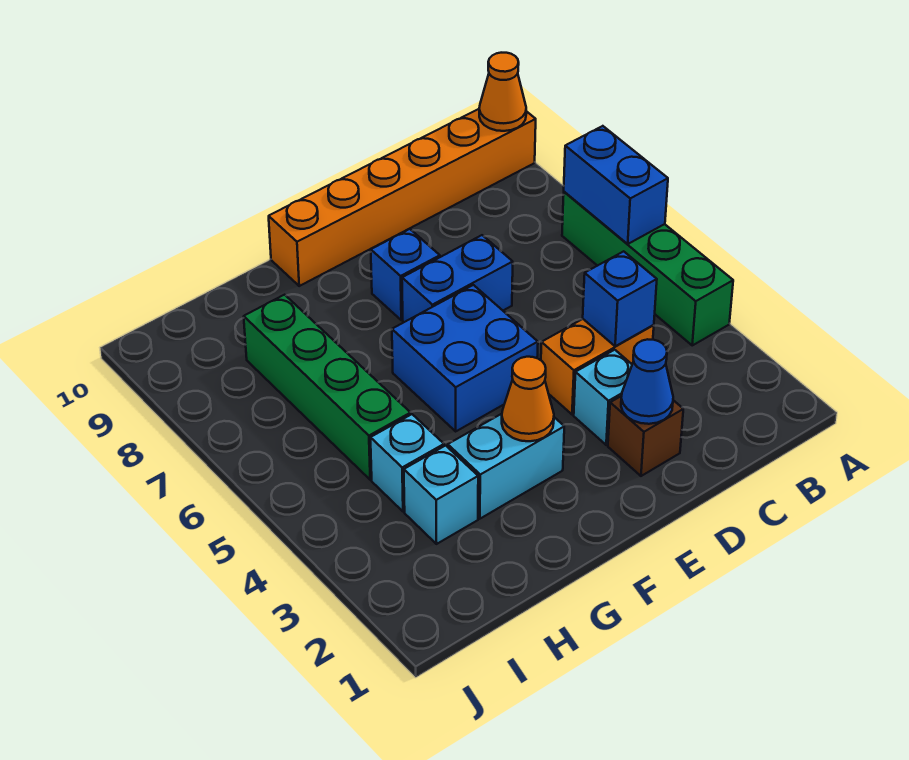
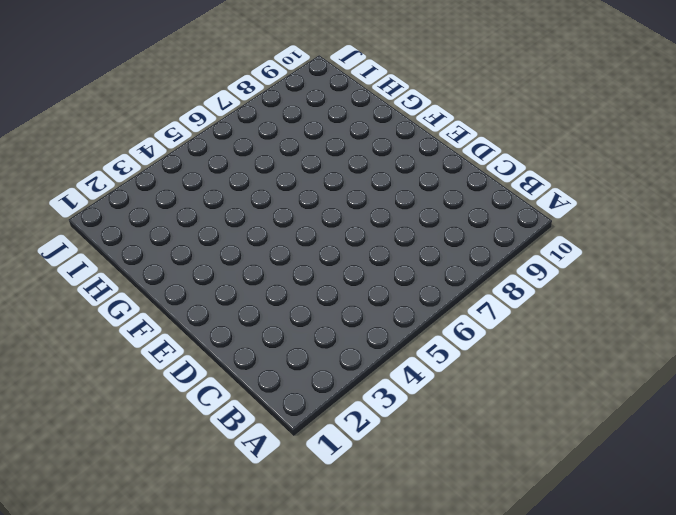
none -> green brick A4:A7 level 1
none -> orange brick A10:F10 level 1
none -> orange brick C4:D4 level 1

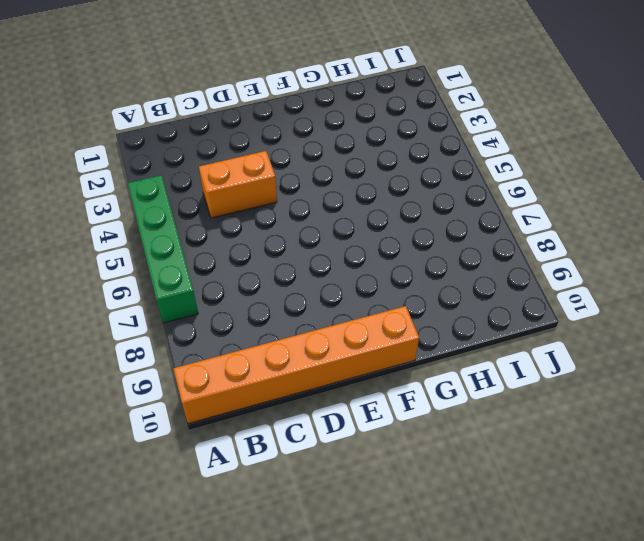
none -> brown brick D2 level 1
none -> cyan brick D3 level 1
none -> blue brick D7:E7 level 1

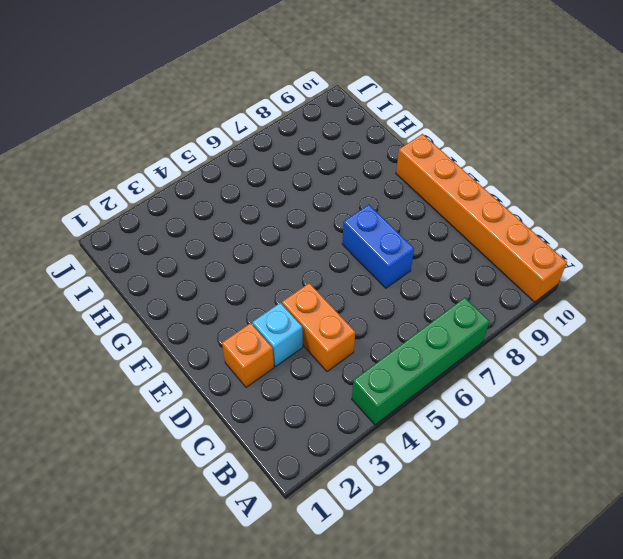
orange brick D2 level 1 -> brown brick D2 level 1
none -> blue brick E5:F6 level 1
none -> blue brick E8 level 1
none -> cyan brick F3:G3 level 1

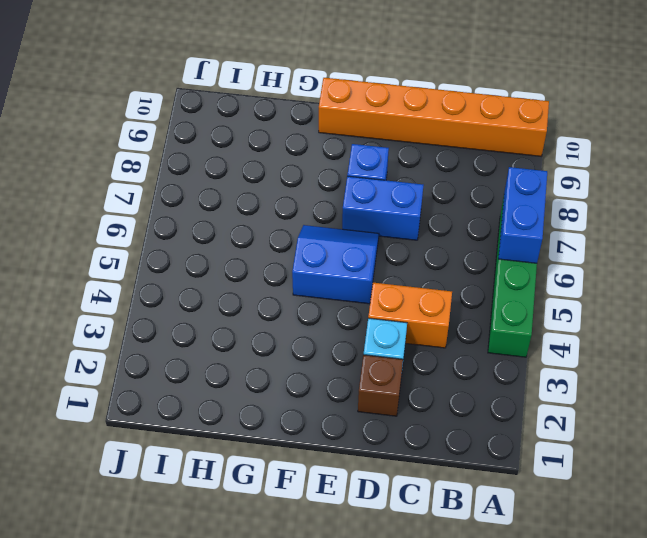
blue slope E5:F6 level 1 top 5 -> blue brick E5:F6 level 1
none -> cyan brick F3:G3 level 1
none -> cyan brick H3 level 1
none -> cyan brick H4 level 1

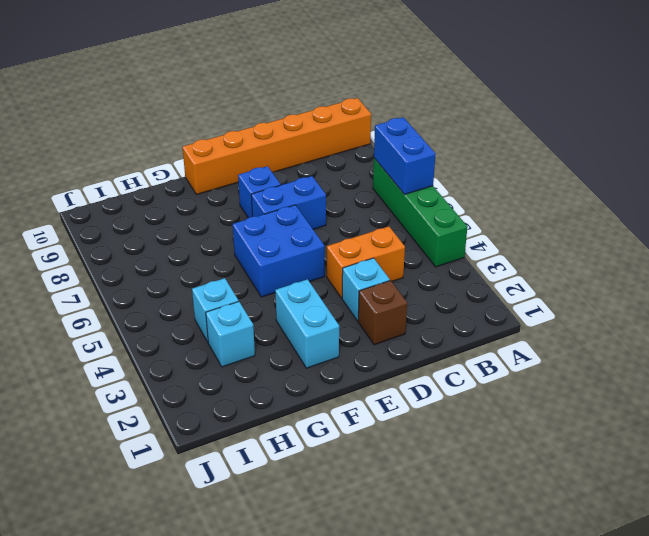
cyan brick F2:F3 level 1 -> cyan brick F3:G3 level 1
none -> green brick H5:H8 level 1
none -> orange cone A10 level 2
none -> blue brick C4 level 2

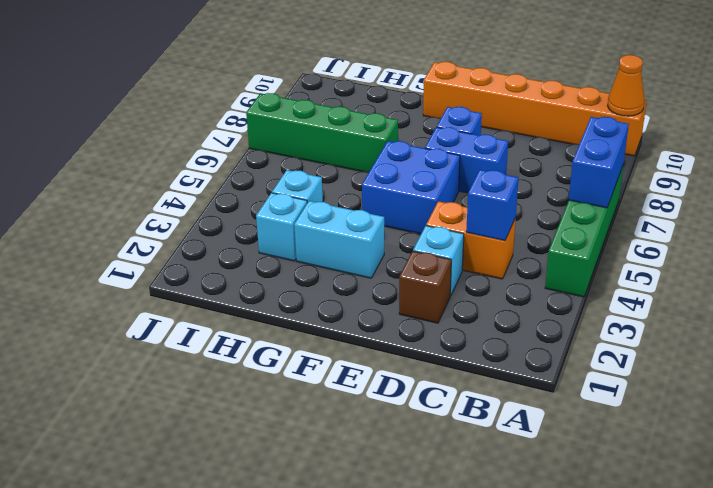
green brick G7:J7 level 1 -> green brick H5:H8 level 1
none -> blue cone D2 level 2
none -> orange cone F3 level 2

